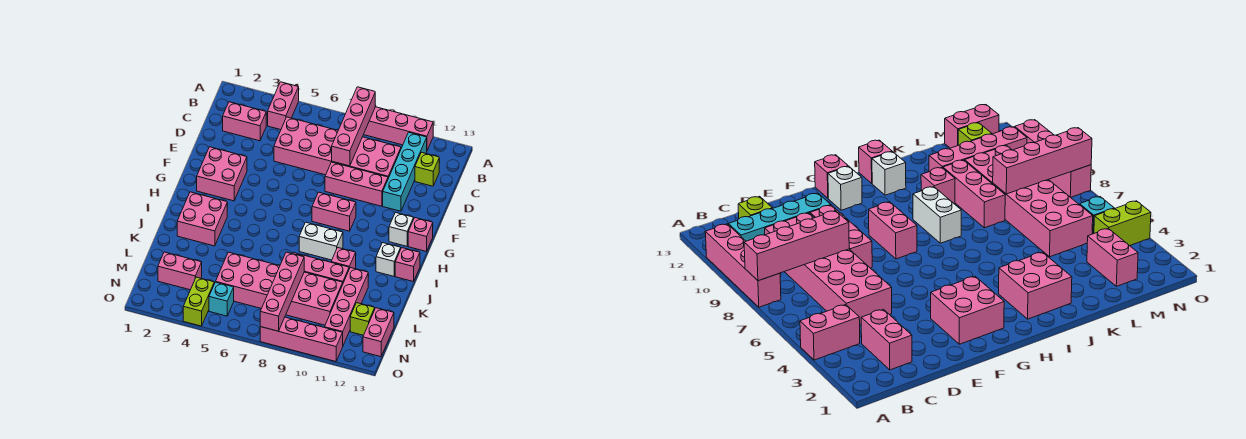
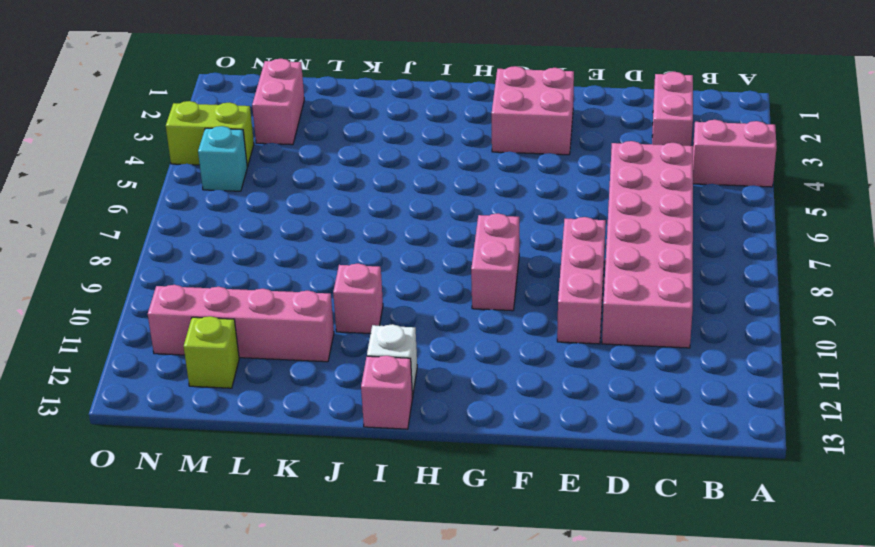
none -> pink brick A8:A11 level 1
none -> cyan brick B11:E11 level 1
none -> lime brick C12 level 1

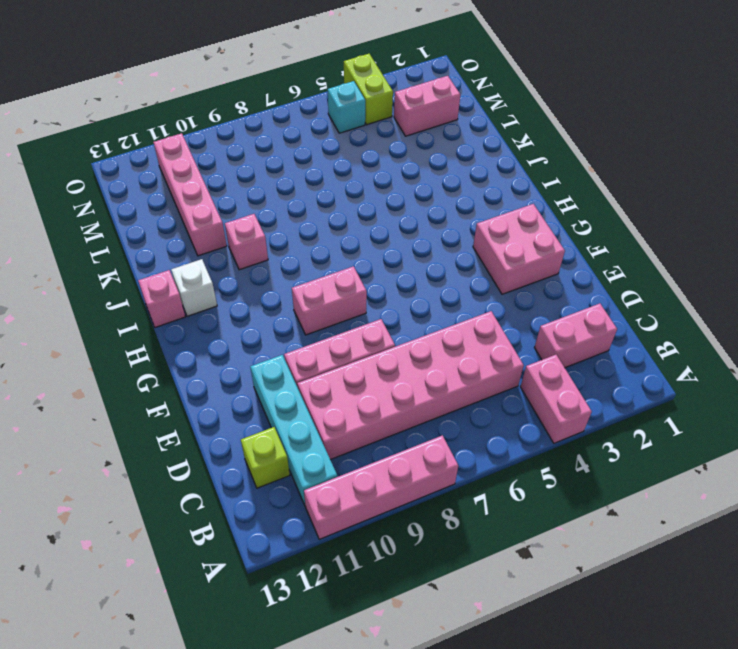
none -> white brick G12 level 1
none -> pink brick G13 level 1
none -> pink brick I2:J3 level 1

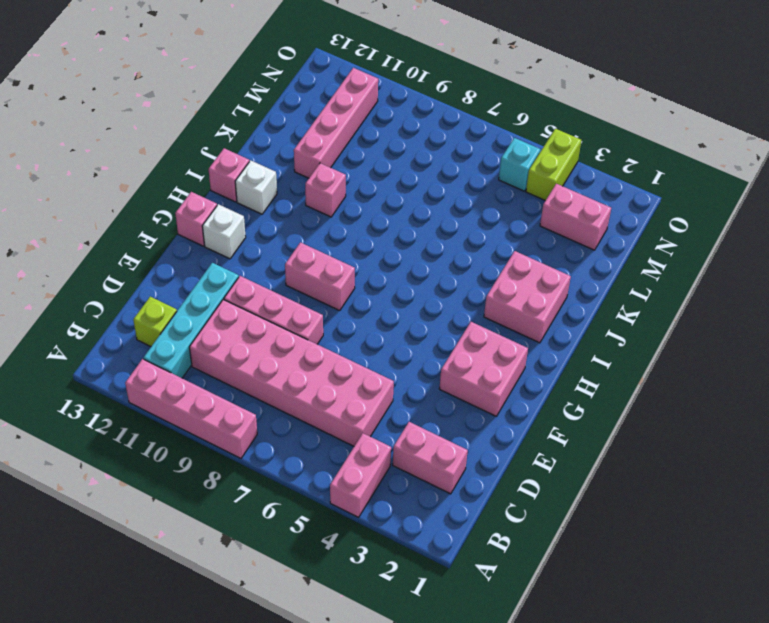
none -> white brick I8:I9 level 1
none -> pink brick K8:K10 level 1
none -> pink brick L5:M10 level 1

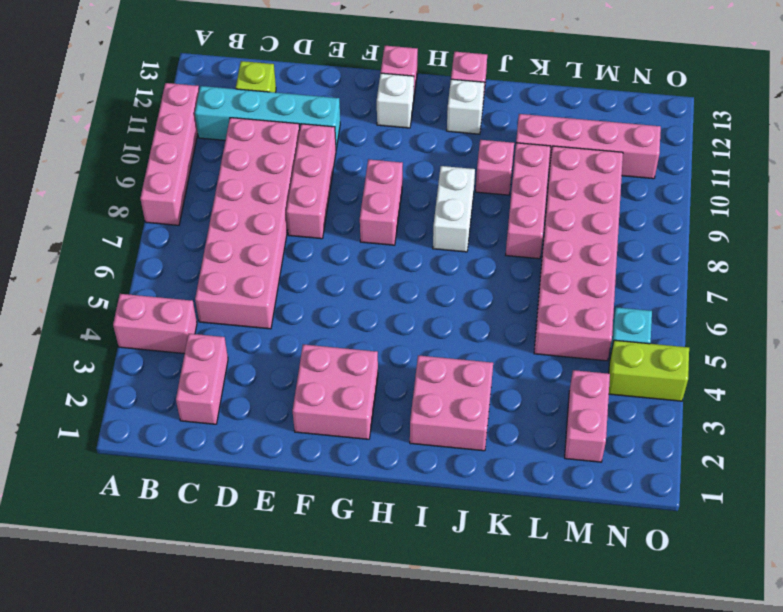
none -> lime brick M12 level 1
none -> pink brick M13:N13 level 1
none -> pink brick O8:O11 level 1

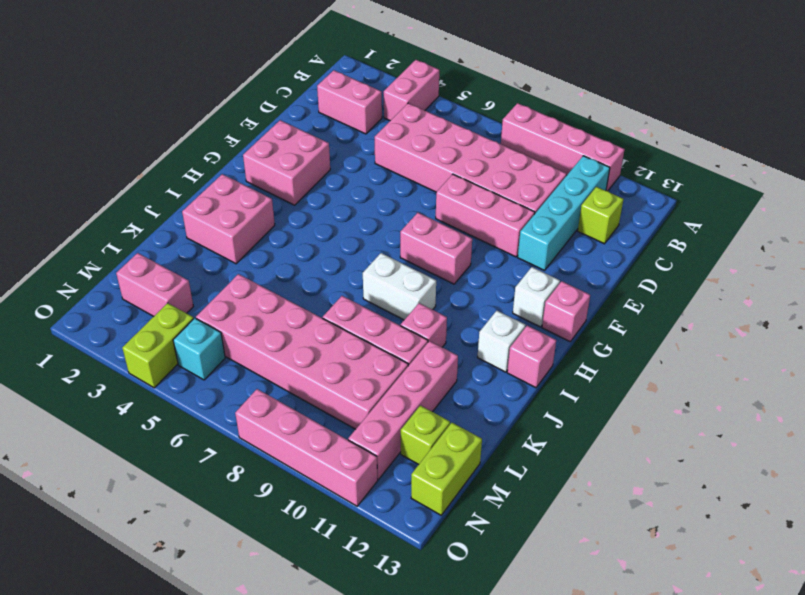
lime brick M13:N13 level 1 -> pink brick M13:N13 level 1
none -> pink brick A8:D8 level 2
none -> pink brick L8:O8 level 2

